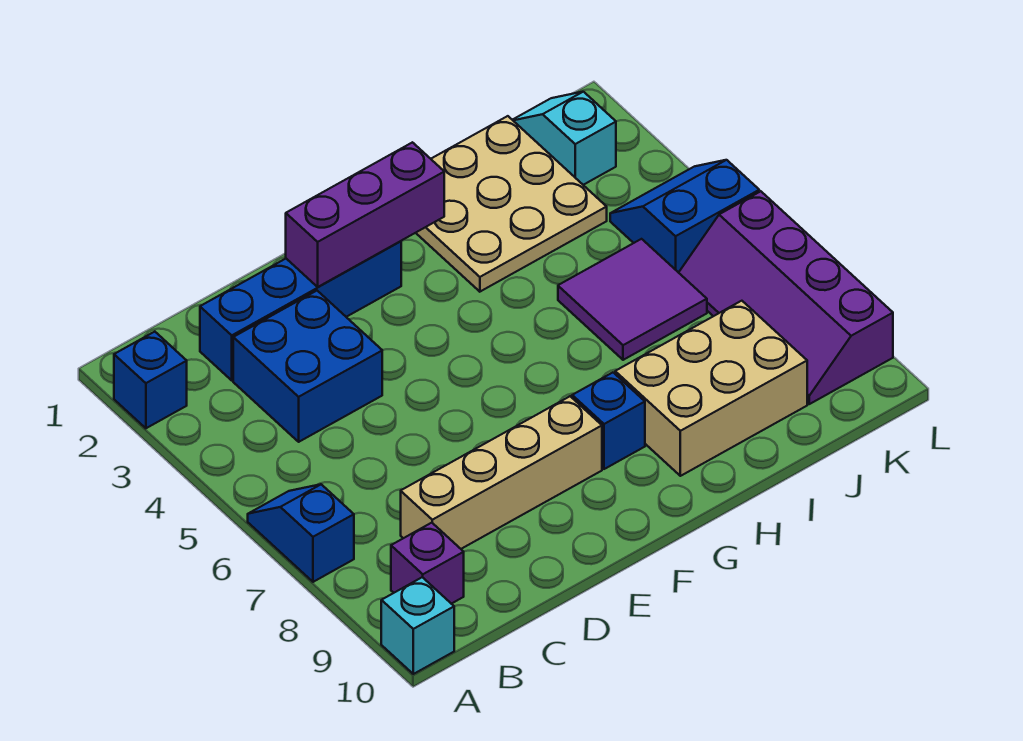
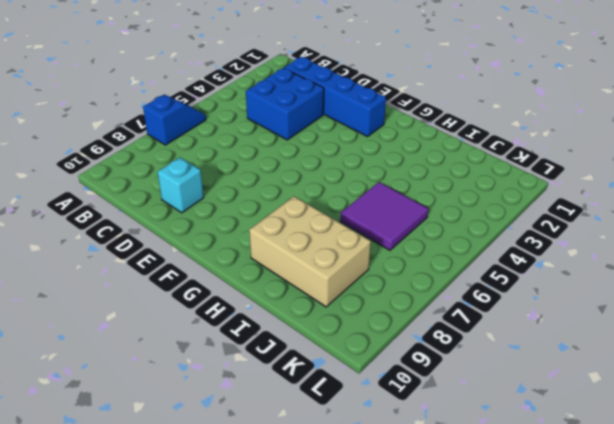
cyan brick D9 level 1 -> cyan brick A10 level 1
none -> blue brick A2 level 1
none -> purple brick B9 level 1
none -> tan brick C8:F8 level 1

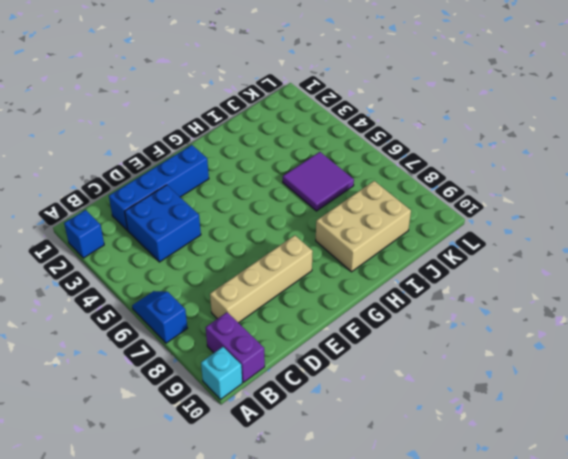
purple brick B9:B10 level 1 -> purple brick B9 level 1
none -> blue brick G8 level 1
none -> tan plate H1:J3 level 1
none -> cyan slope K1:K2 level 1 top 2

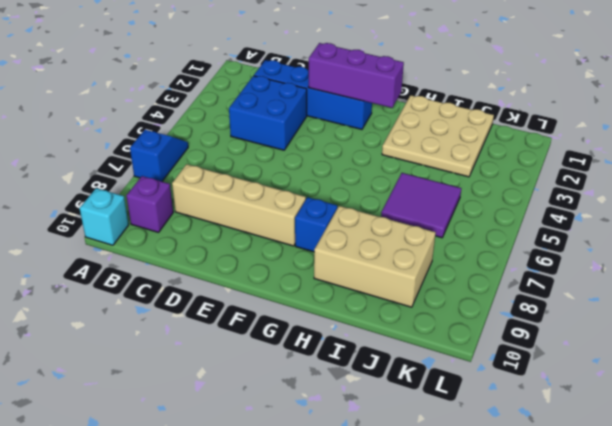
none -> blue brick A2 level 1
none -> cyan slope K1:K2 level 1 top 2
none -> blue slope K4:L5 level 1 top 5

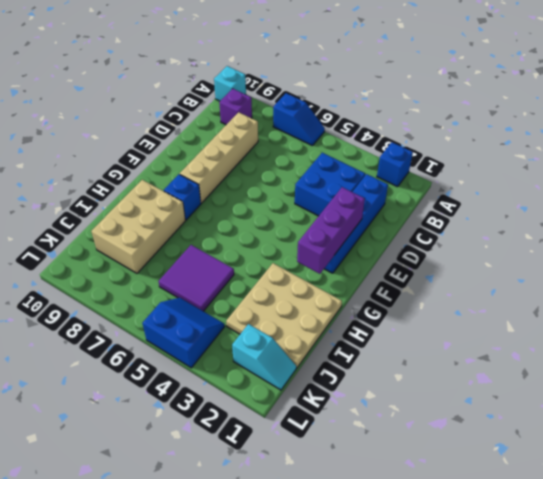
blue slope K4:L5 level 1 top L -> blue slope K4:L5 level 1 top 5
none -> purple slope K6:L9 level 1 top L

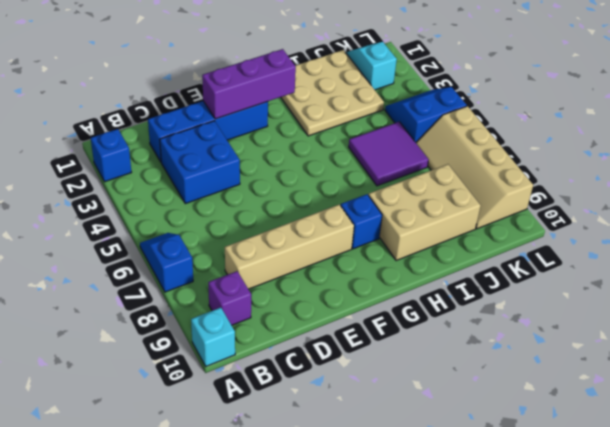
tan slope K6:L9 level 1 top L -> purple slope K6:L9 level 1 top L

